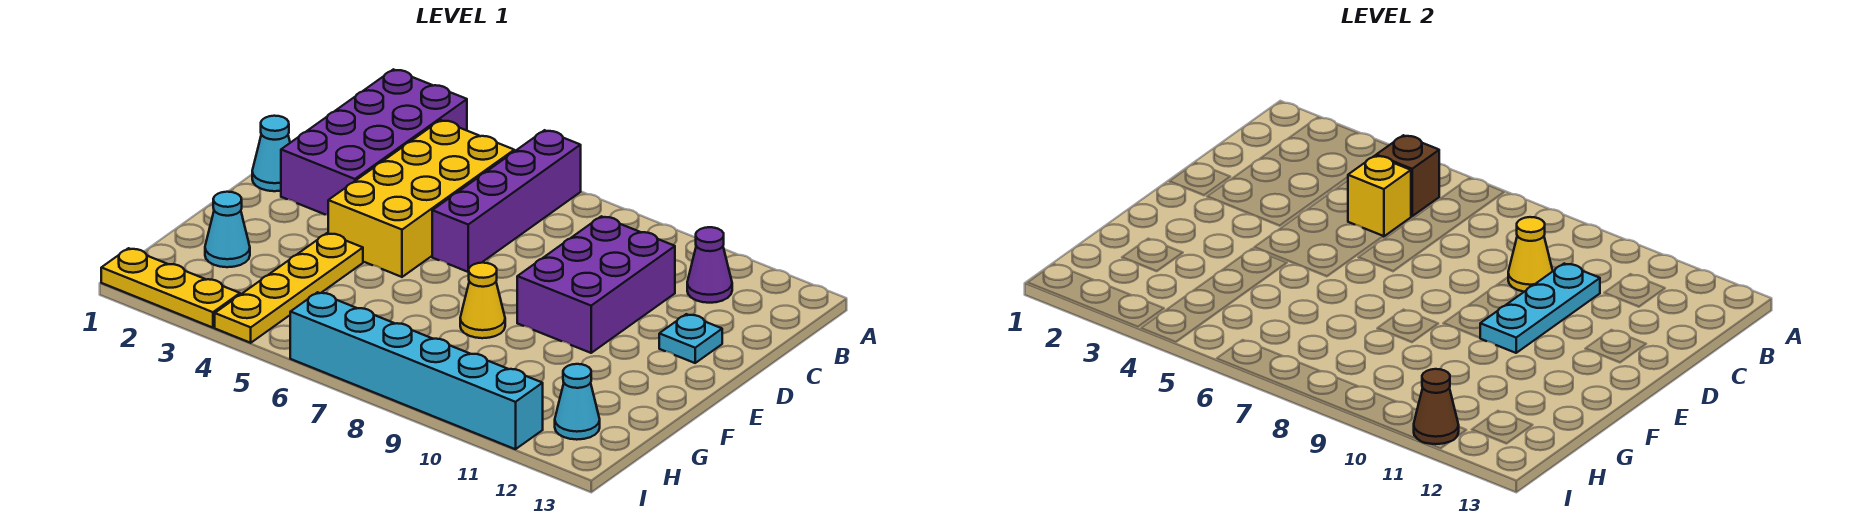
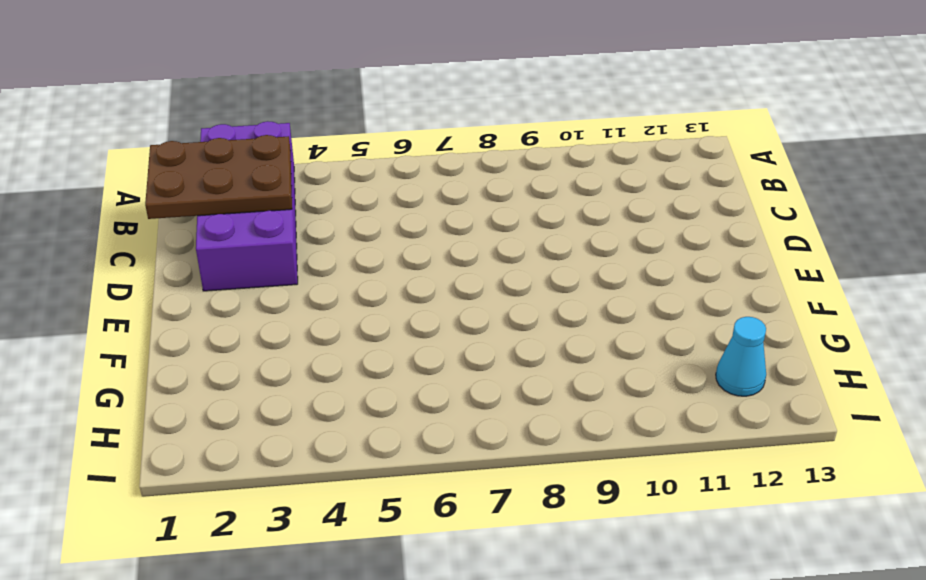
brown plate B1:C3 level 2 -> none
none -> purple brick A6:D6 level 1
none -> yellow brick B4:E5 level 1
none -> purple cone B11 level 1

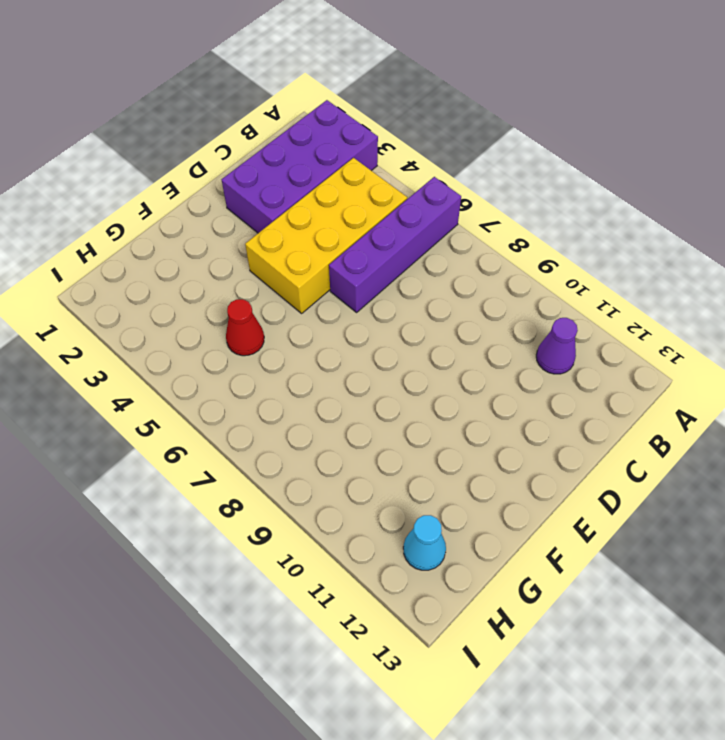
red cone G5 level 1 -> none
none -> purple brick C9:E10 level 1
none -> cyan cone D1 level 1
none -> cyan plate D12 level 1

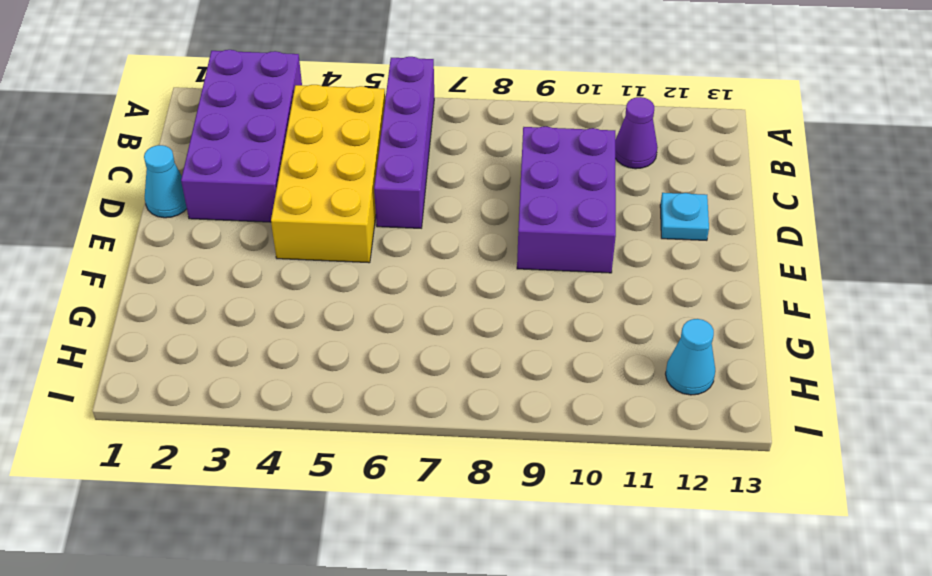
none -> yellow plate F4:I4 level 1
none -> yellow cone F8 level 1
none -> cyan cone G2 level 1

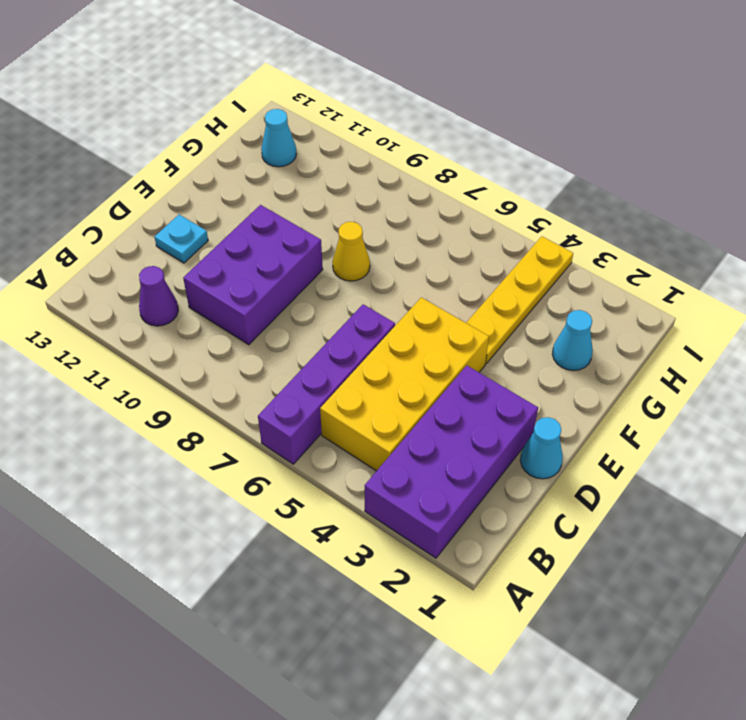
none -> yellow plate I1:I3 level 1
none -> cyan brick I6:I11 level 1
none -> brown brick B5 level 2

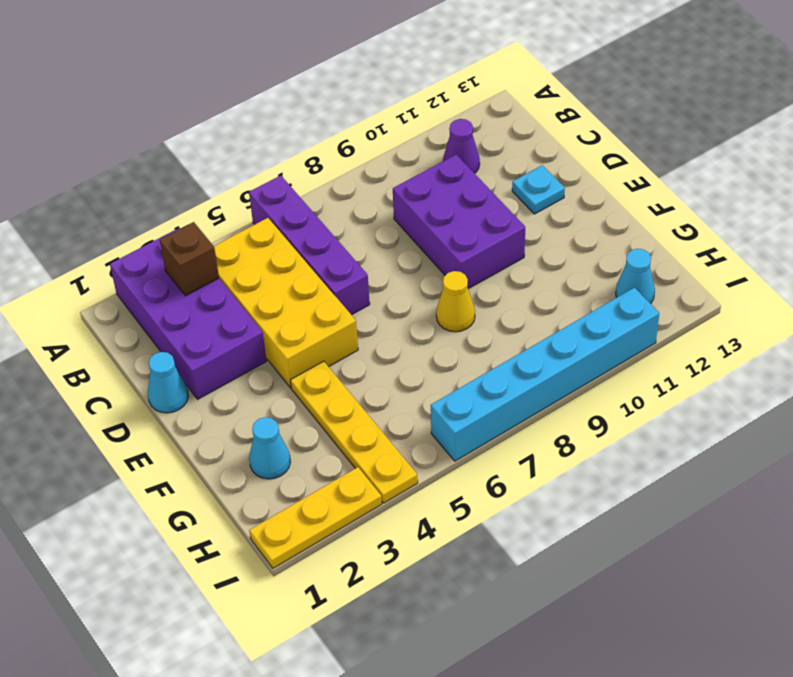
brown brick B3 level 2 -> brown brick B5 level 2
none -> yellow brick C5 level 2
none -> yellow cone C9 level 2
none -> cyan plate C10:E10 level 2

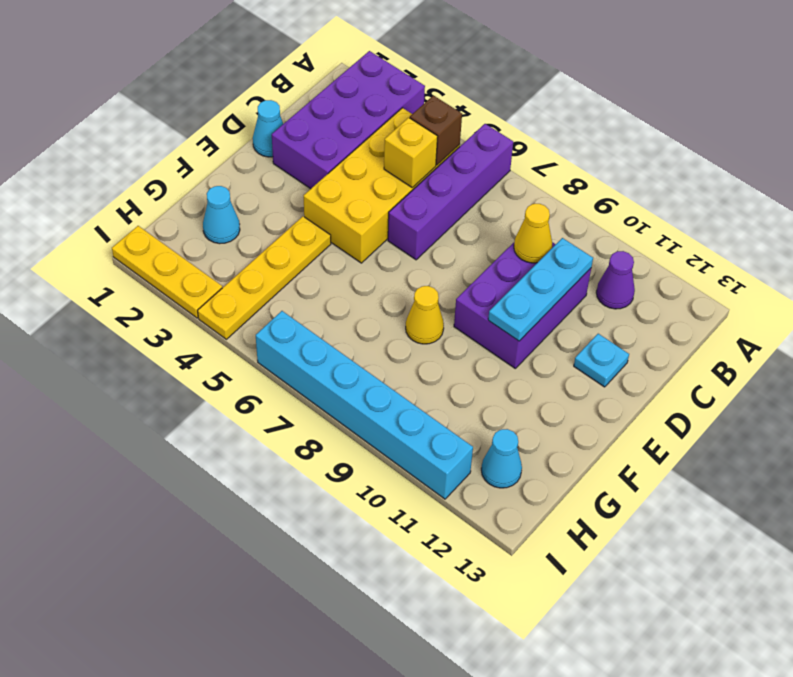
none -> brown cone I11 level 2

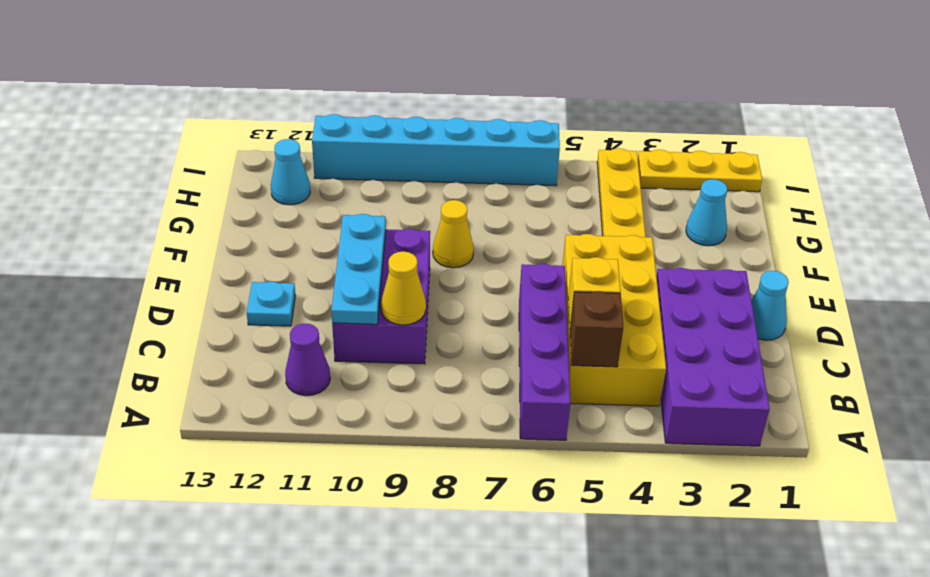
none -> brown cone I11 level 2

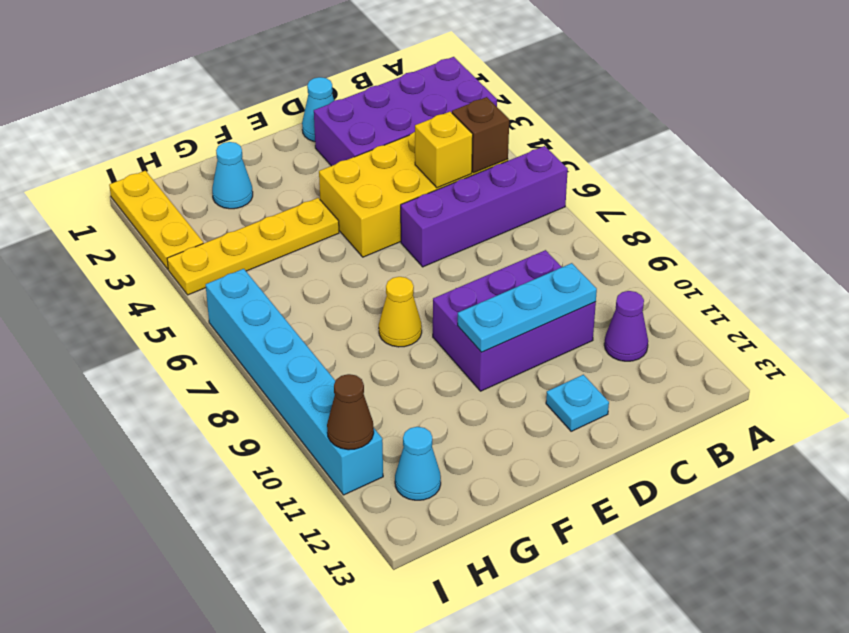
none -> yellow cone C9 level 2

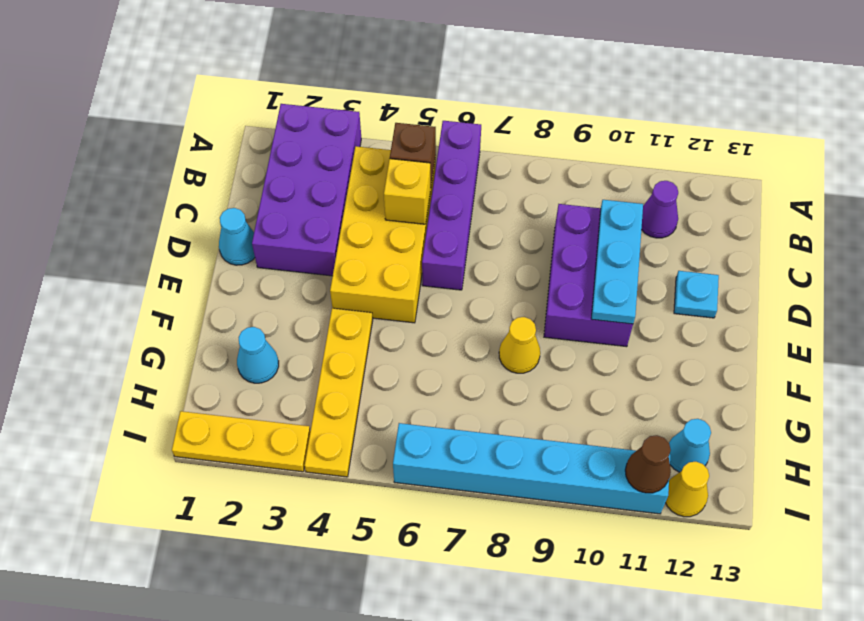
yellow cone I12 level 1 -> yellow cone C9 level 2

